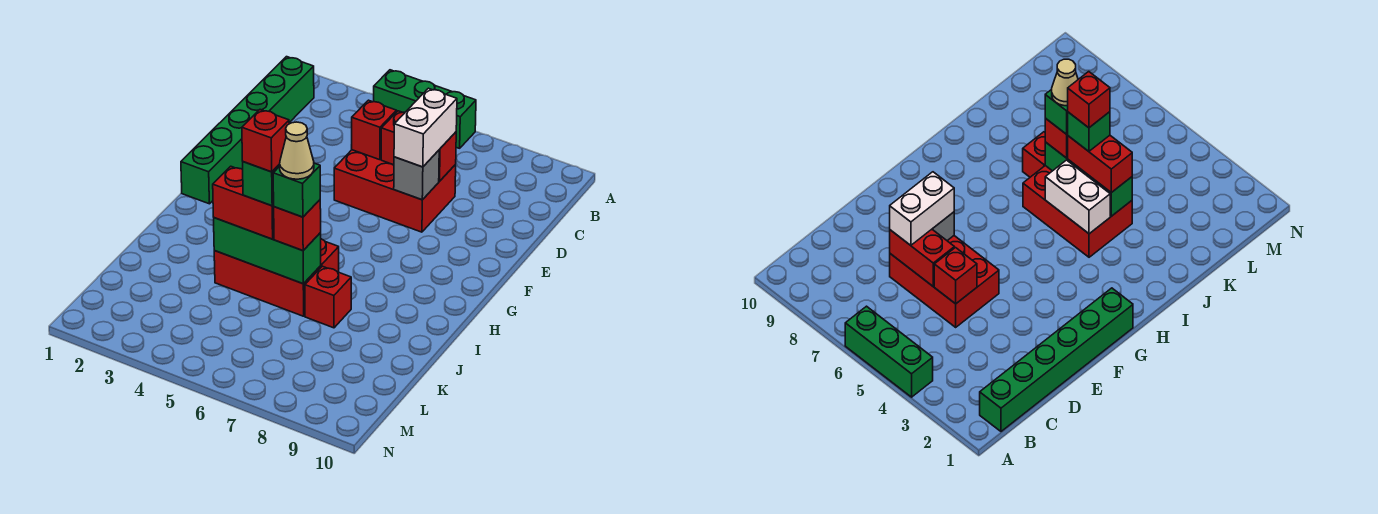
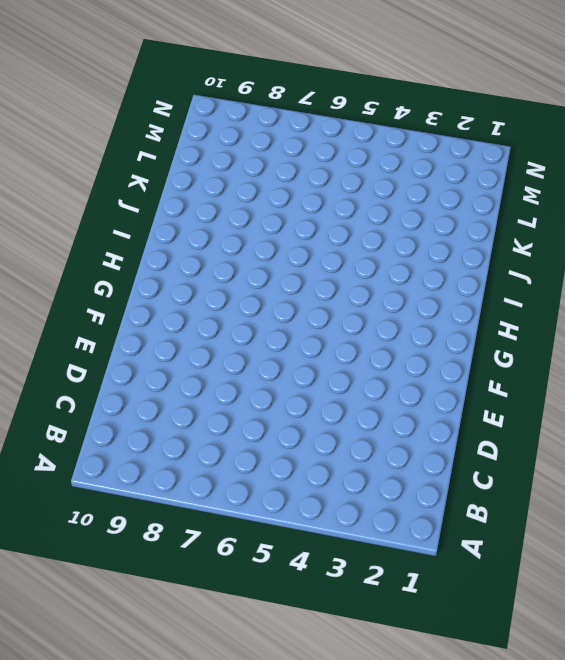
none -> green brick A4:A6 level 1
none -> green brick B1:G1 level 1
none -> red brick D5:E7 level 1

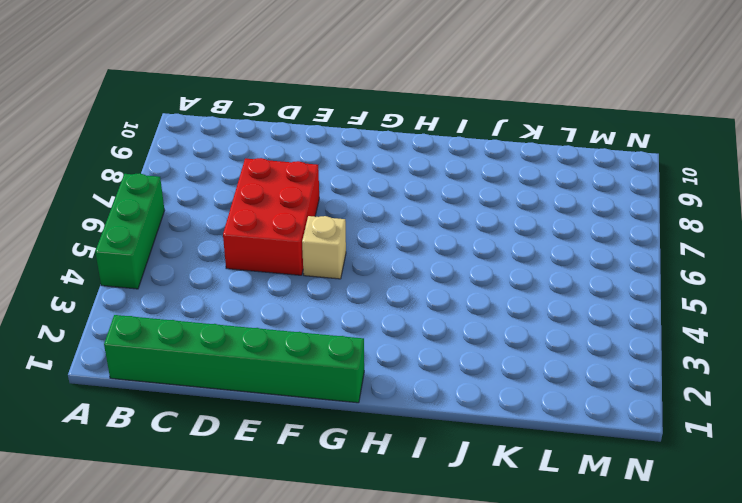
tan brick F5 level 1 -> none
none -> red brick I4:J6 level 1
none -> red brick J7 level 1
none -> red brick D5 level 2

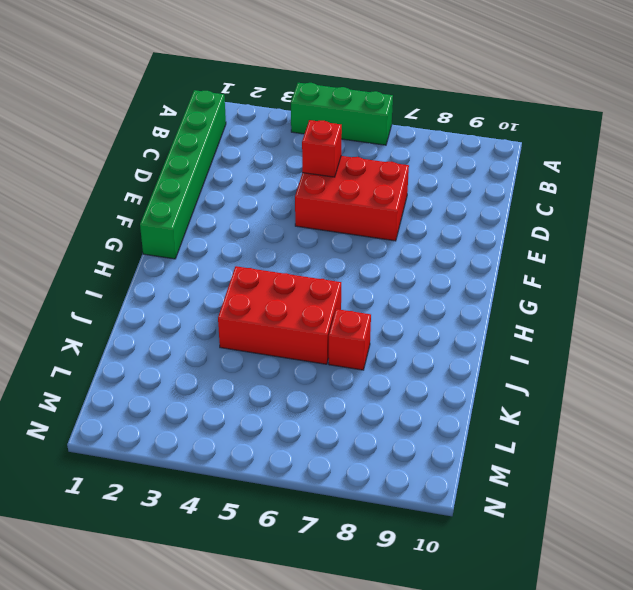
none -> red brick D6:D7 level 2
none -> grey brick E7 level 2
none -> white brick I4:I5 level 2

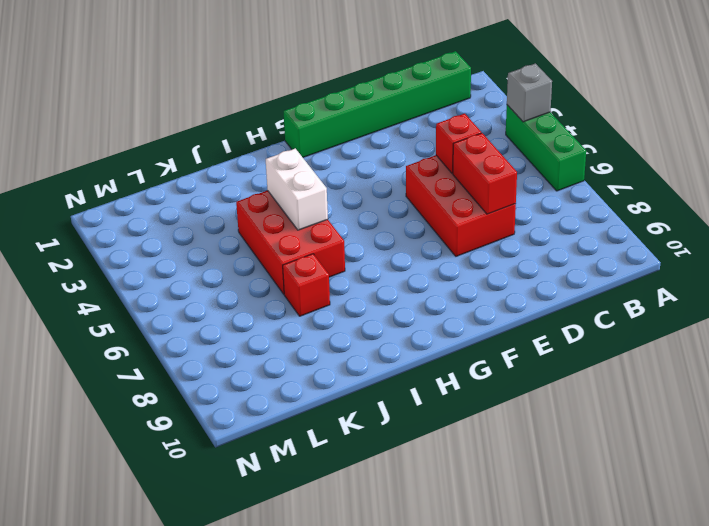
grey brick A4 level 2 -> grey brick E7 level 2
none -> green brick J4:J6 level 2
none -> white brick D7:E7 level 3
none -> red brick J4:J5 level 3

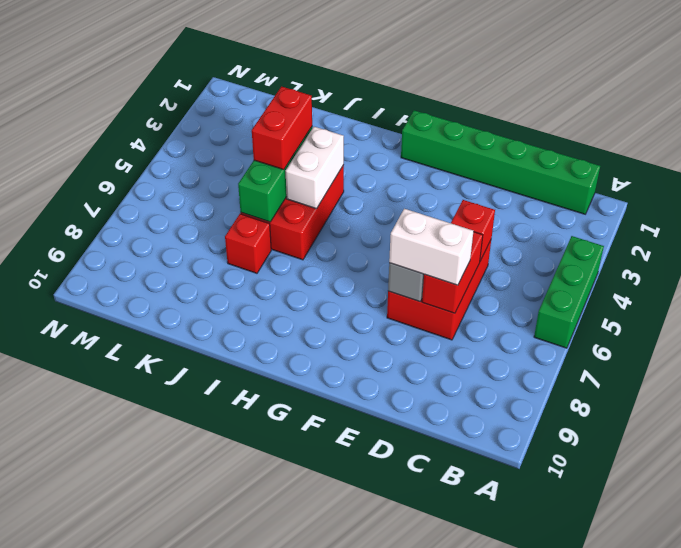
none -> red brick J6 level 3
none -> green brick J5 level 4
none -> green brick J6 level 4

